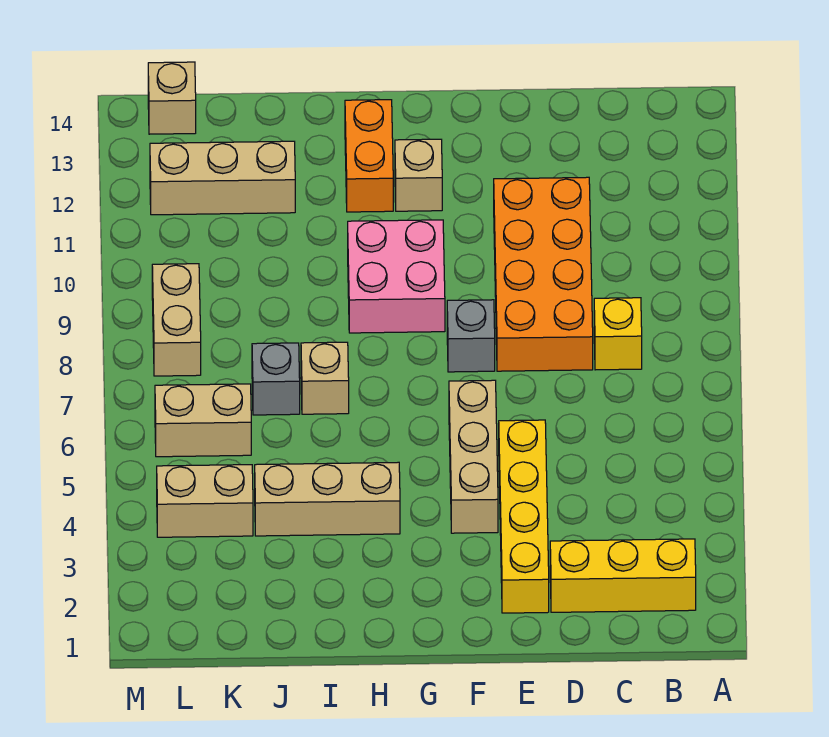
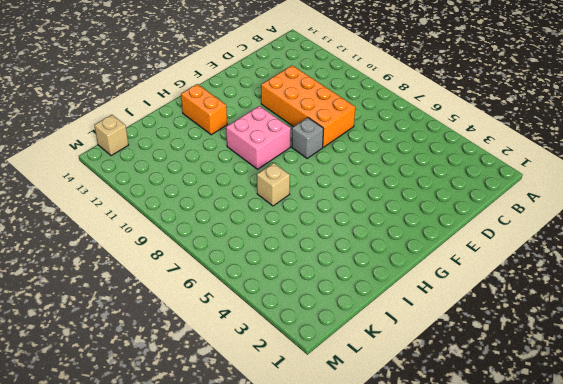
none -> yellow brick B2:D2 level 1
none -> yellow brick C8 level 1
none -> yellow brick E2:E5 level 1

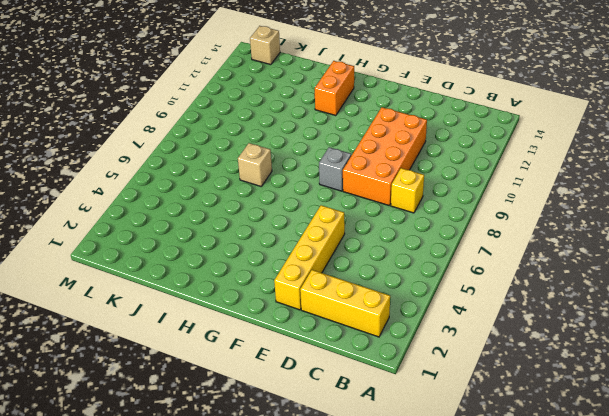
none -> tan brick F4:F6 level 1
none -> pink brick G9:H10 level 1
none -> tan brick G12 level 1

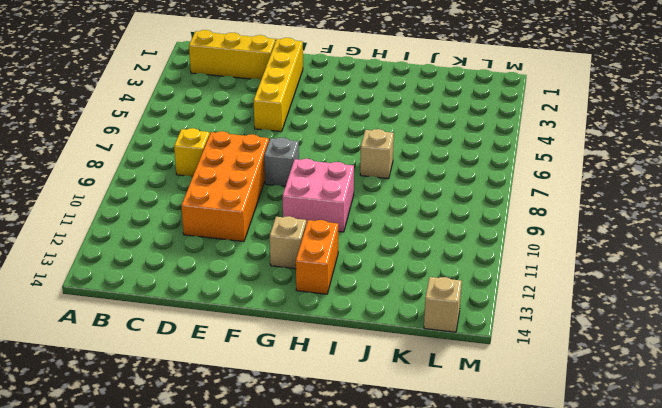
none -> tan brick F4:F6 level 1
none -> tan brick H4:J4 level 1
none -> grey brick J7 level 1

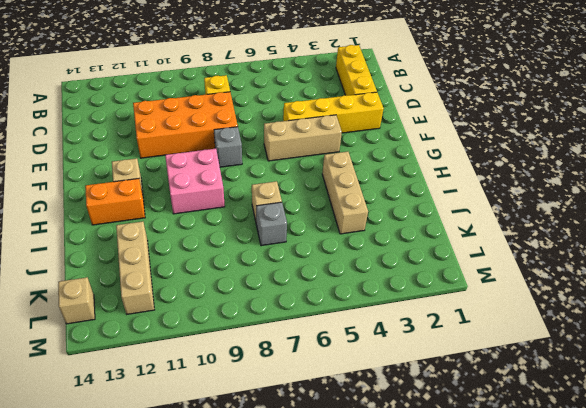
none -> tan brick K4:L4 level 1
none -> tan brick K6:L6 level 1
none -> tan brick L8:L9 level 1

